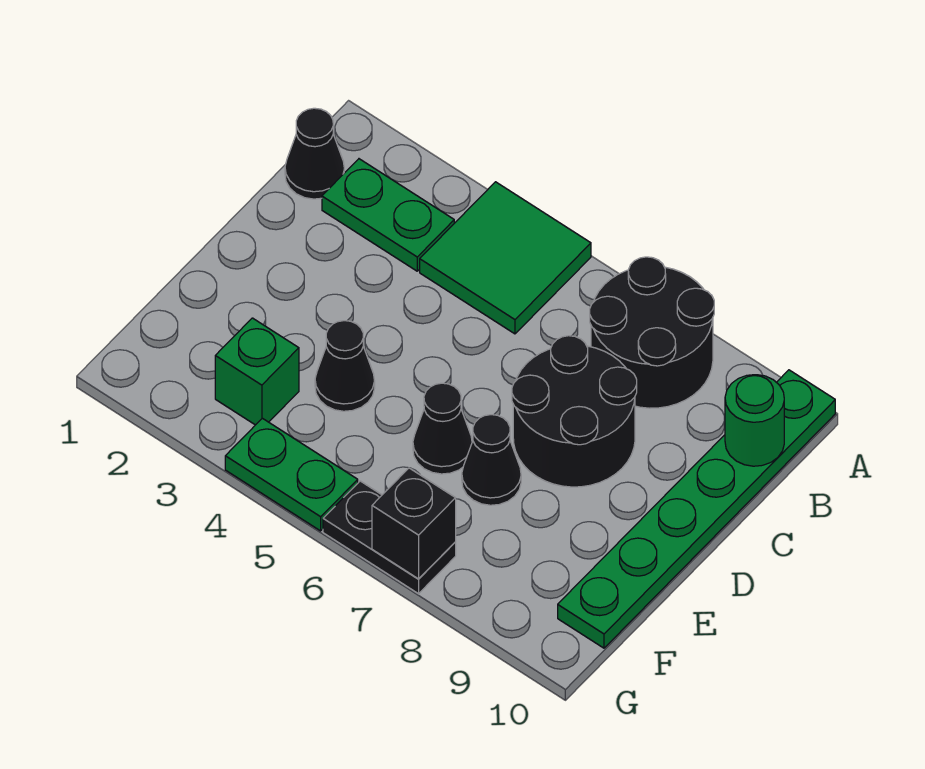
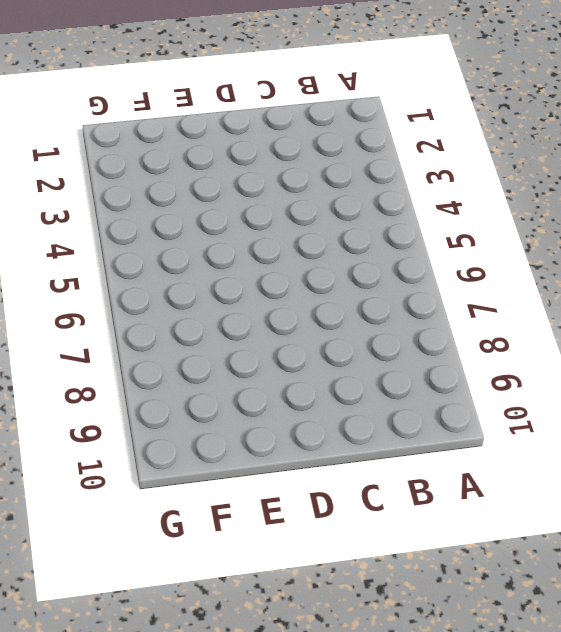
none -> green tile A4:B5 level 1
none -> black round brick A7:B8 level 1
none -> green plate A10:F10 level 1

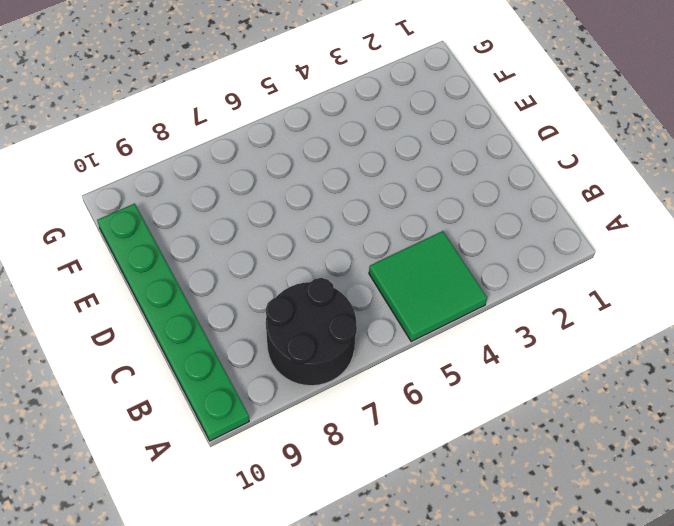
none -> black cone B1 level 1
none -> green plate B2:B3 level 1
none -> black round brick C7:D8 level 1

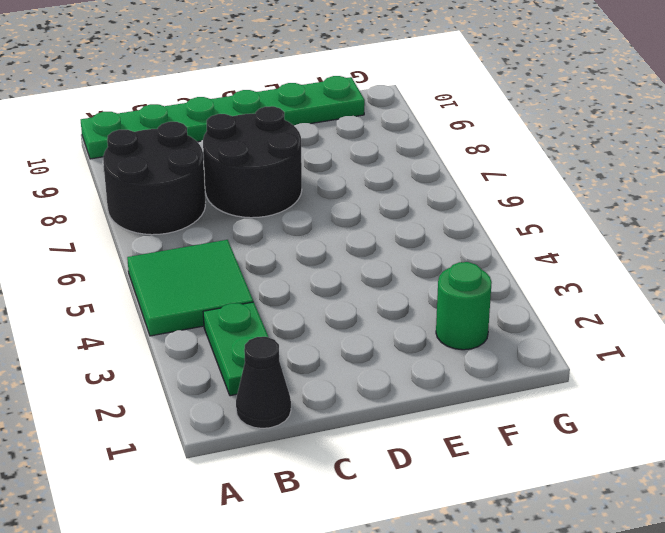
green round brick F2 level 1 -> green round brick B10 level 2
none -> black cone E4 level 1
none -> black cone E6 level 1
none -> black cone E7 level 1

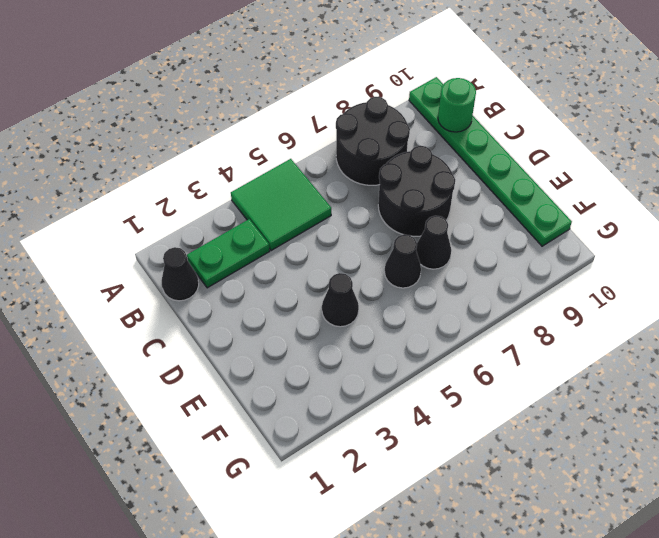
none -> green brick F3 level 1
none -> green plate G4:G5 level 1
none -> black plate G6:G7 level 1

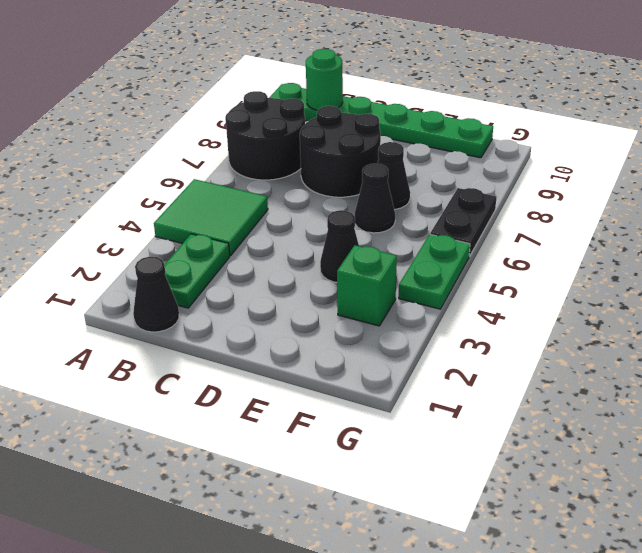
none -> black brick G7 level 2

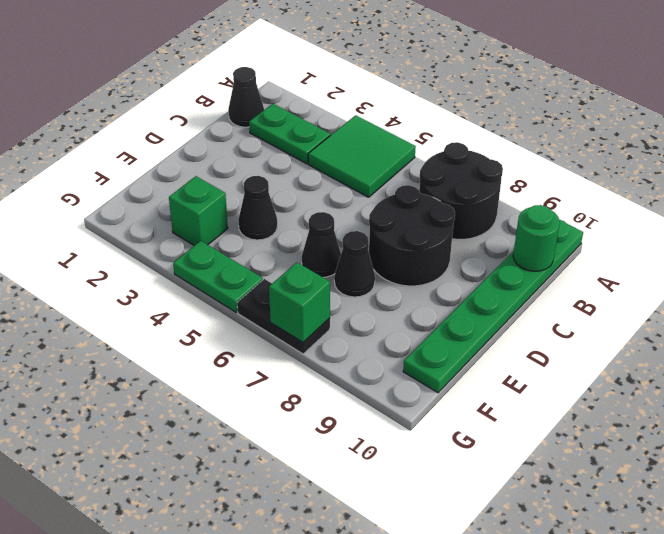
green brick G7 level 2 -> black brick G7 level 2

